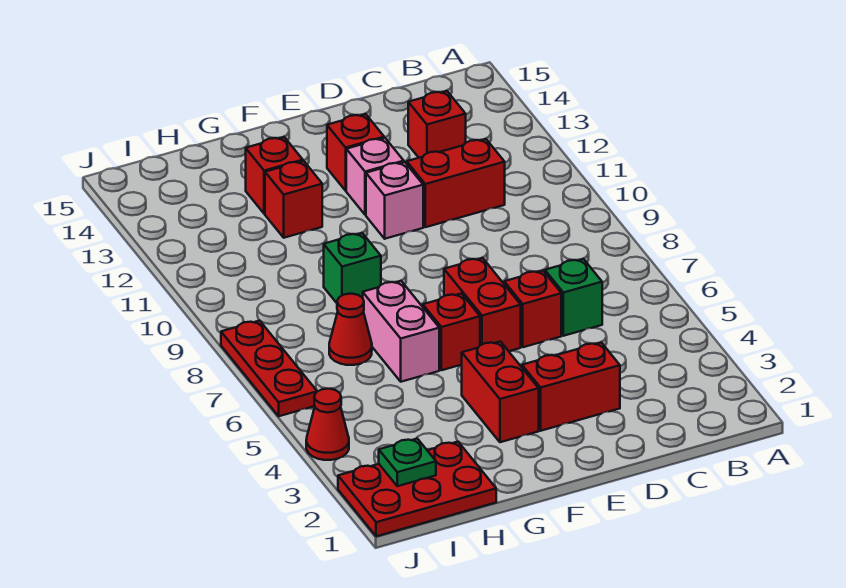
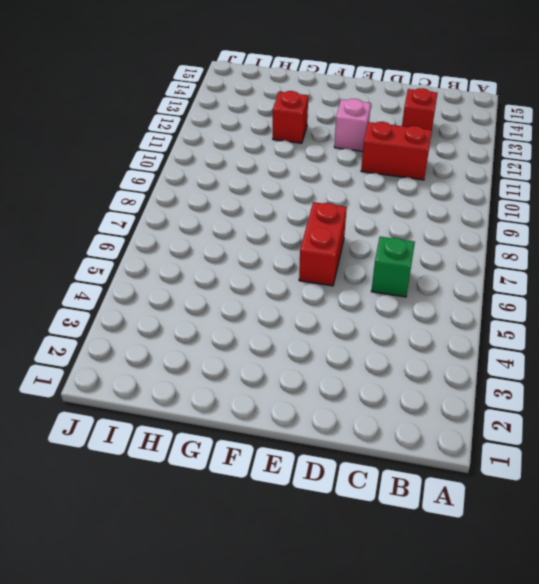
none -> red brick D3:E3 level 1
none -> red brick D6 level 1
none -> pink brick E11 level 1

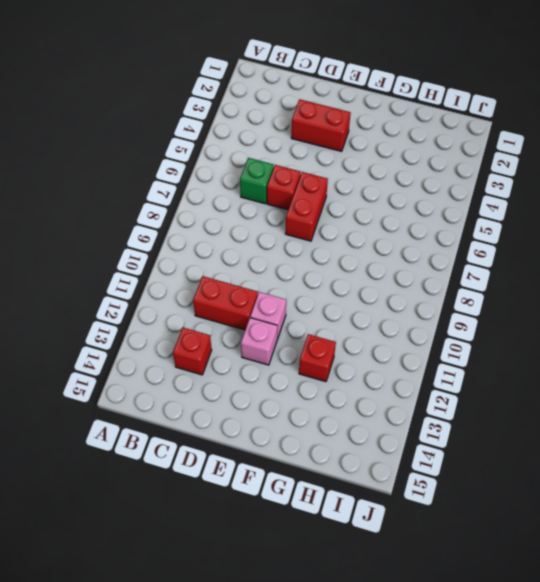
none -> red brick E13 level 1
none -> red brick F3:F4 level 1
none -> red brick F6 level 1

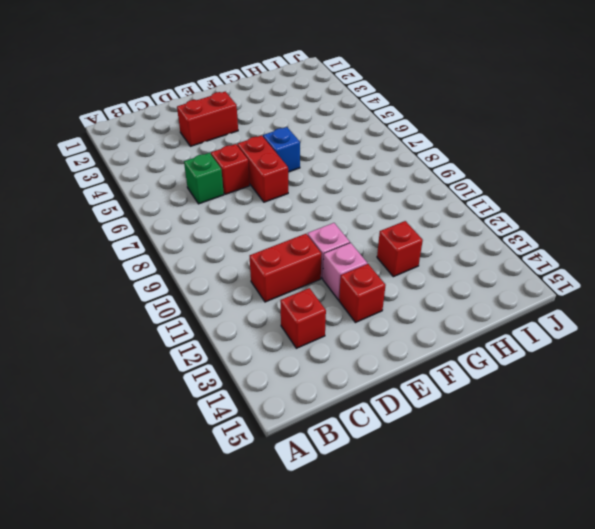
blue brick F6 level 1 -> red brick F6 level 1
none -> red brick F3:F4 level 1
none -> pink brick G6:G7 level 1
none -> green brick G9 level 1

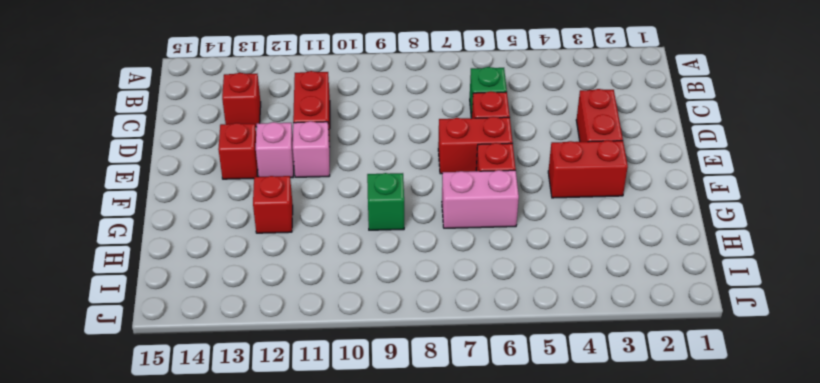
none -> red brick G13 level 1
none -> red plate H1:J2 level 1
none -> red cone H7 level 1

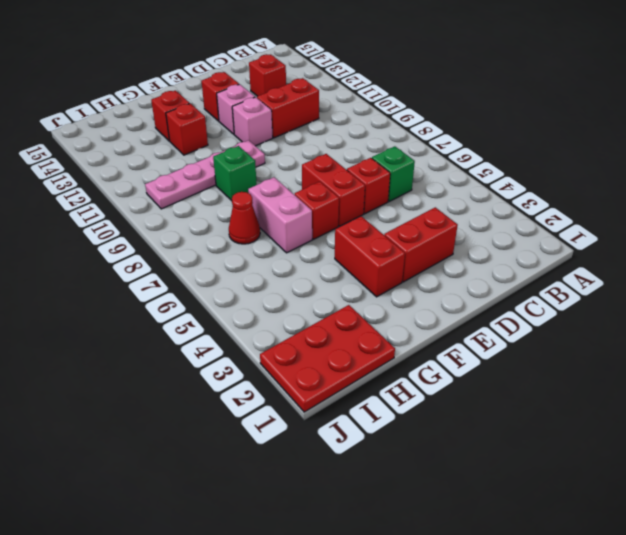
pink plate F10:I10 level 1 -> none
none -> red cone J4 level 1
none -> red plate J6:J8 level 1
none -> green plate I2 level 2

